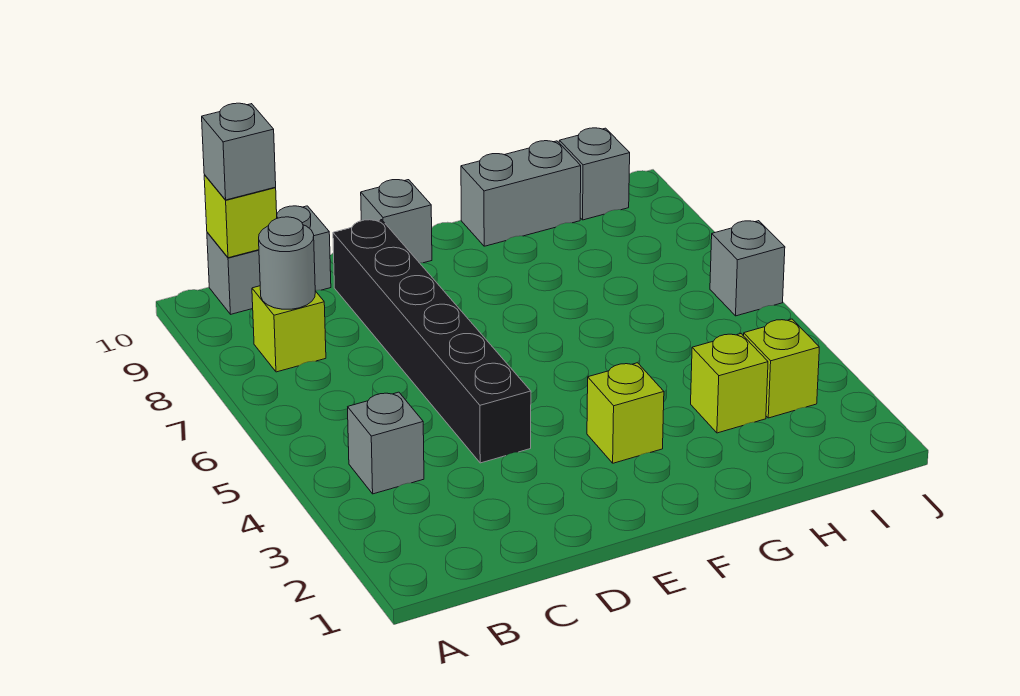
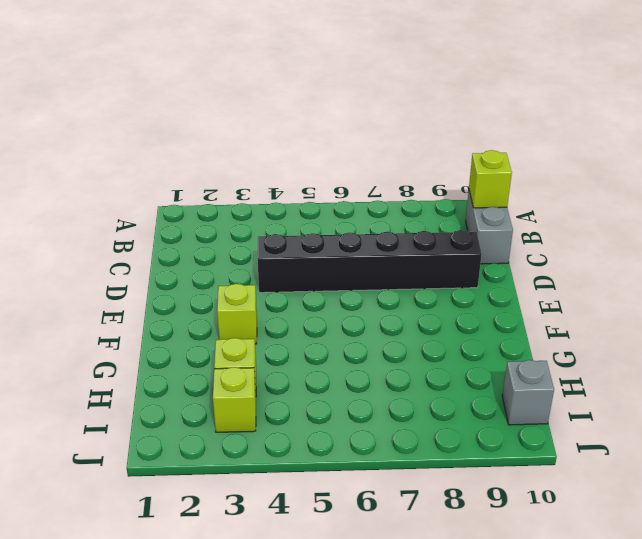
none -> grey brick B4 level 1
none -> lime brick B8 level 1
none -> grey brick E10 level 1

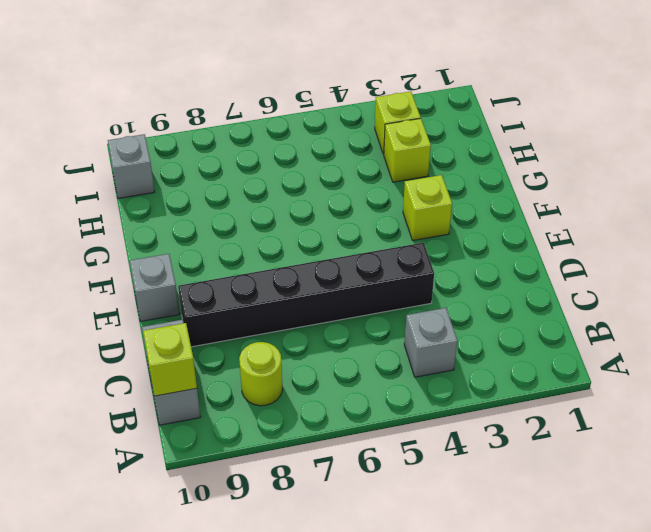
lime round brick B8 level 1 -> lime brick B8 level 1
none -> grey brick G10:H10 level 1
none -> grey brick J6 level 1
none -> grey round brick B8 level 2

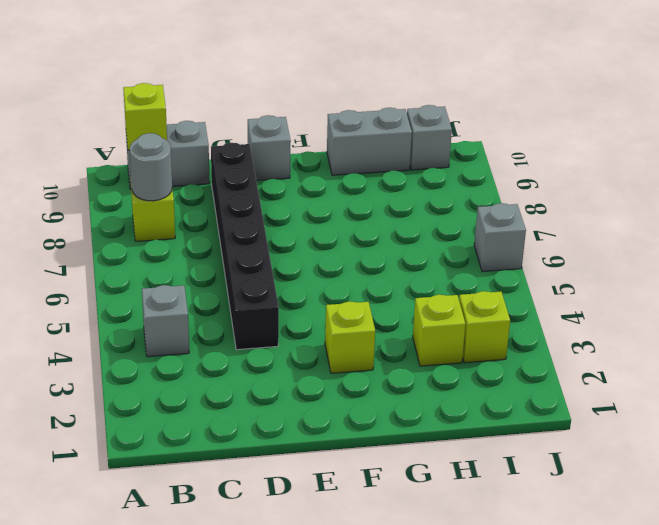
none -> grey brick B10 level 3

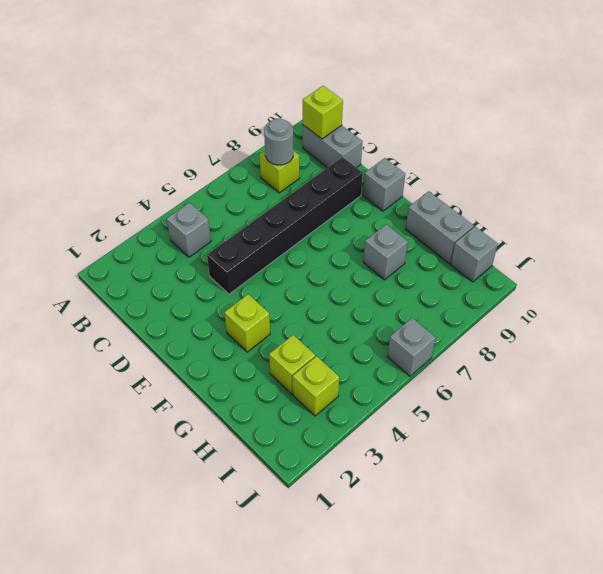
grey brick G8 level 1 -> grey brick B10 level 3

